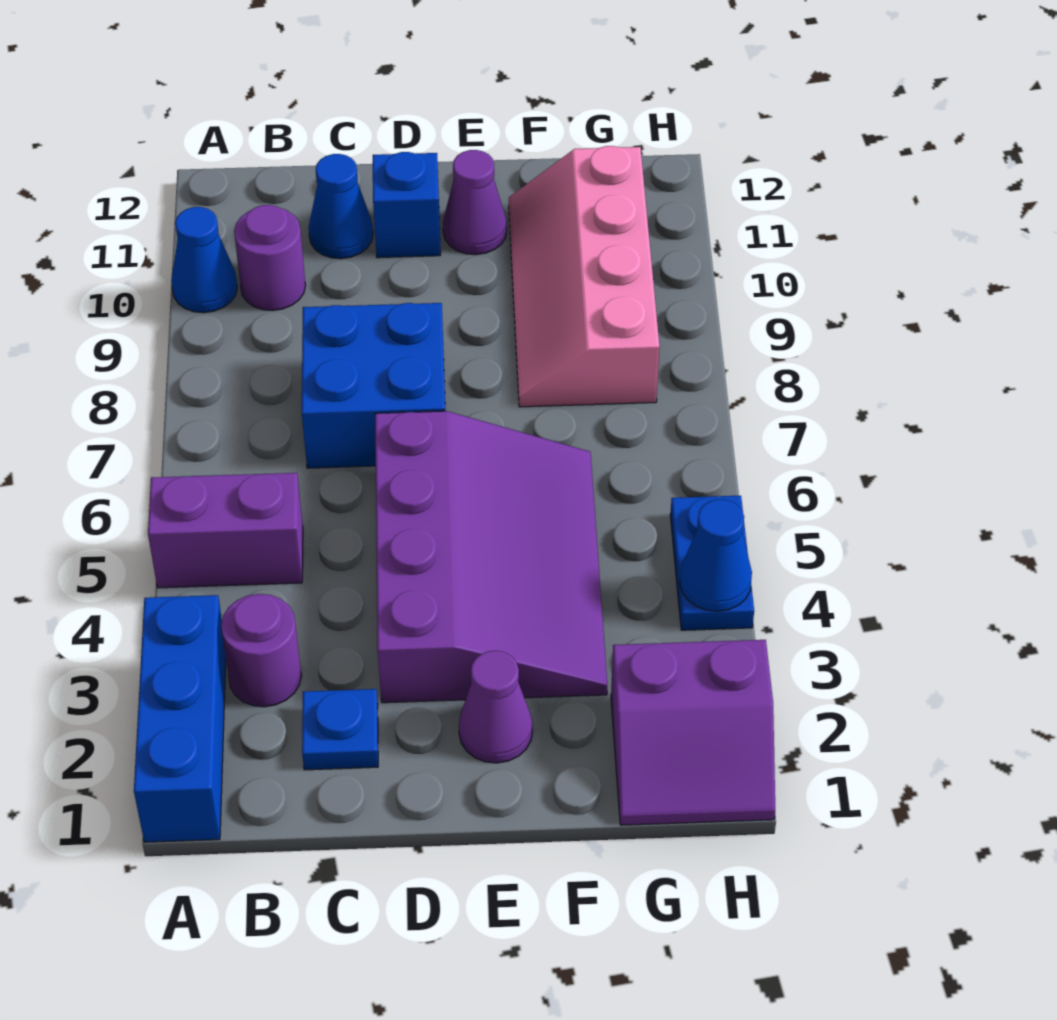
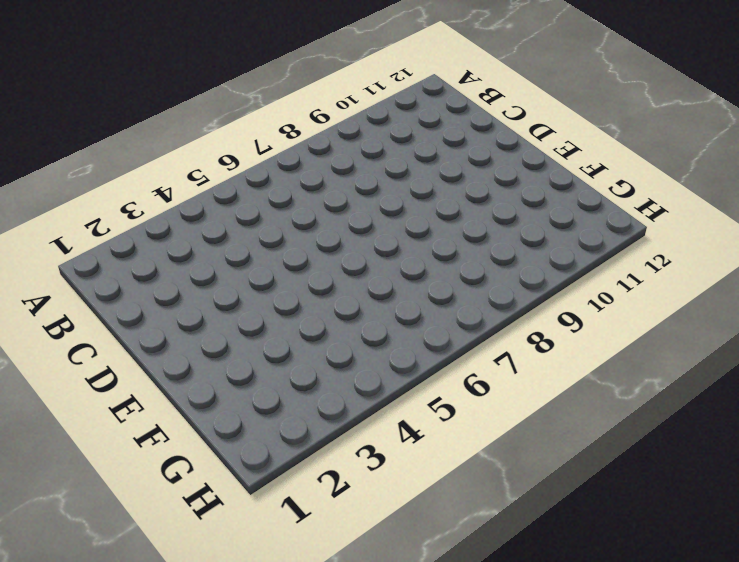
none -> blue brick A1:A3 level 1
none -> purple brick A5:B5 level 1
none -> blue cone A10 level 1

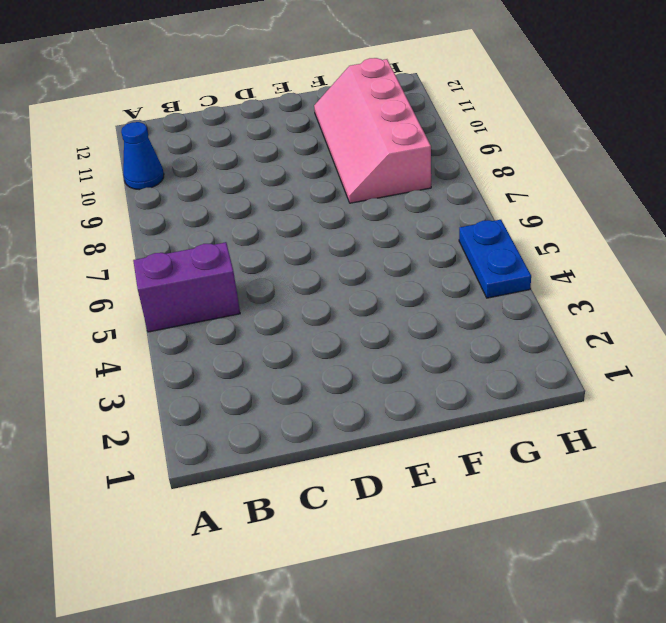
none -> blue brick A1:A3 level 1
none -> purple round brick B3 level 1
none -> purple round brick B10 level 1

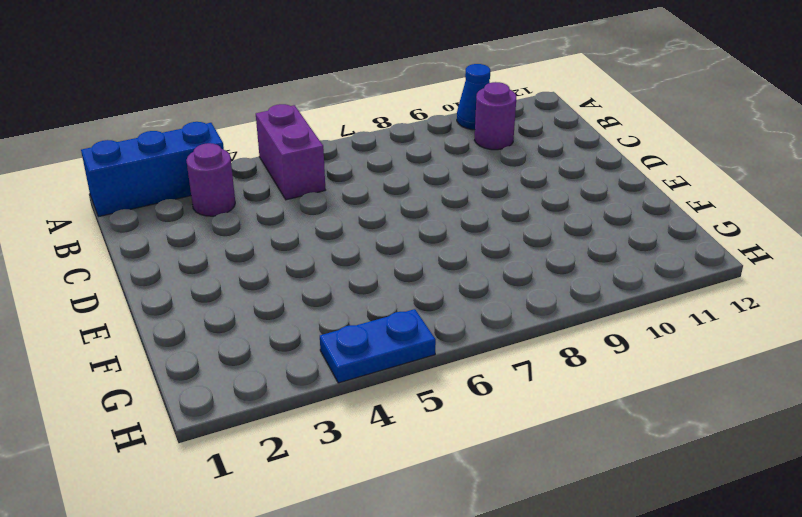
none -> blue plate C2 level 1
none -> blue brick C7:D8 level 1
none -> blue cone C11 level 1

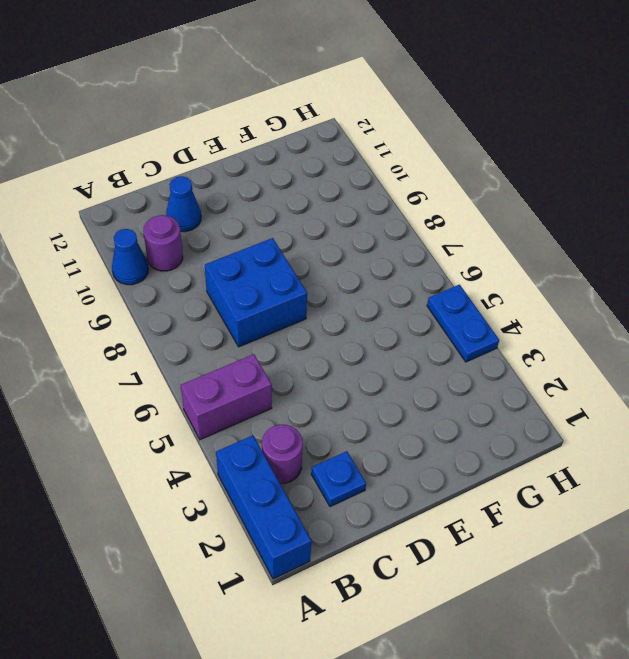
none -> purple slope D3:F6 level 1 top D
none -> blue brick D11 level 1
none -> purple cone E2 level 1

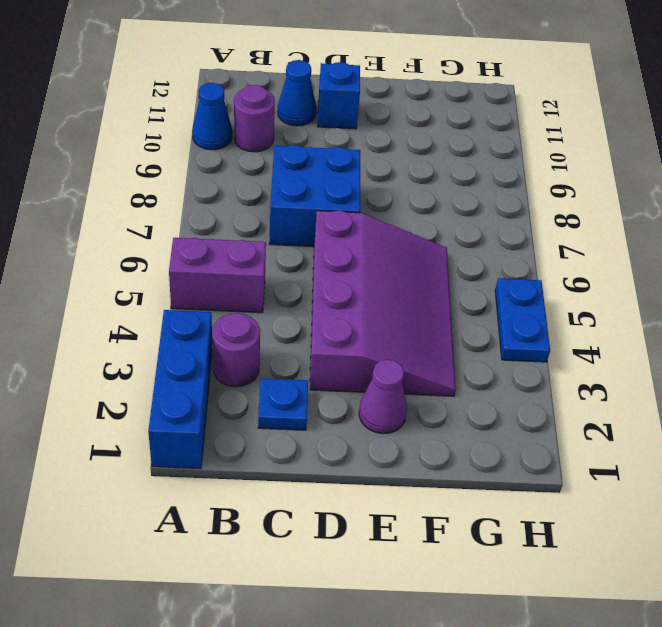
none -> purple cone E11 level 1
none -> pink slope F8:G11 level 1 top G
none -> purple slope G1:H2 level 1 top 2

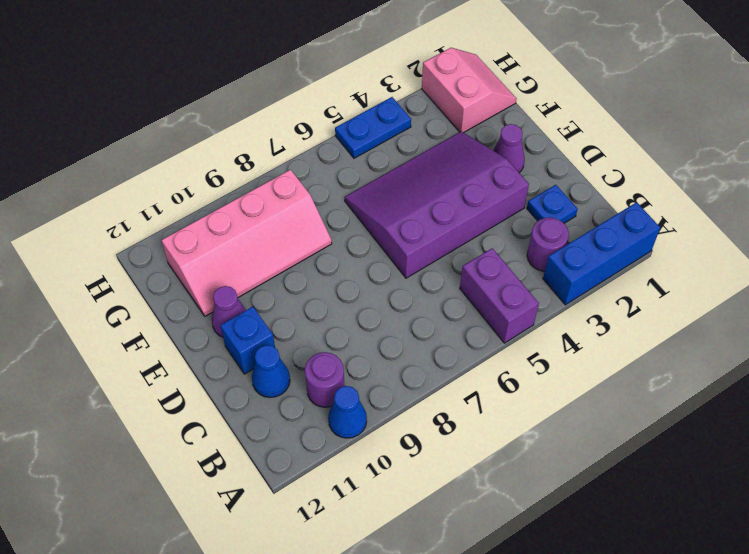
pink slope G1:H2 level 1 top 2 -> purple slope G1:H2 level 1 top 2
none -> blue brick C7:D8 level 1
none -> blue cone H4 level 2

